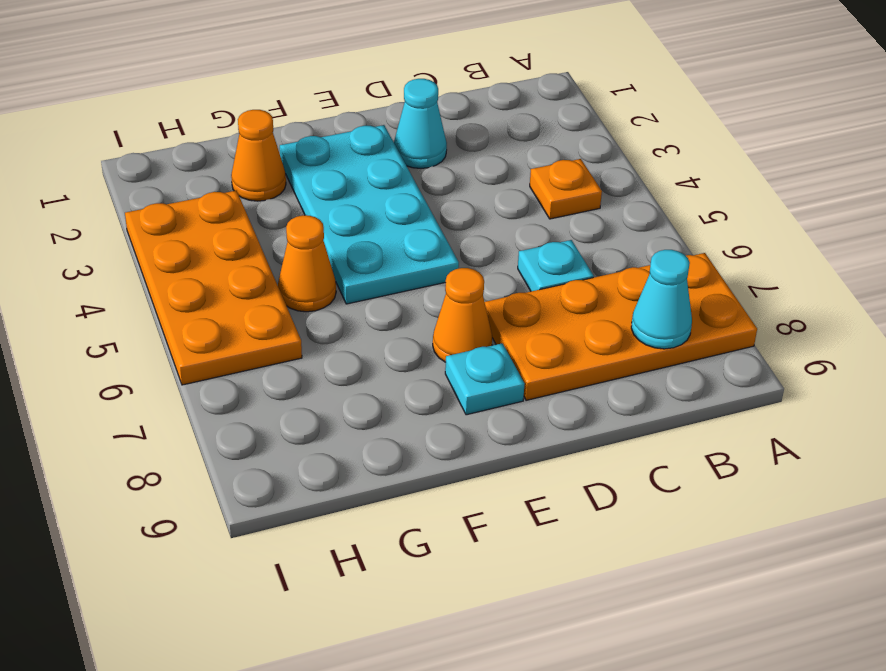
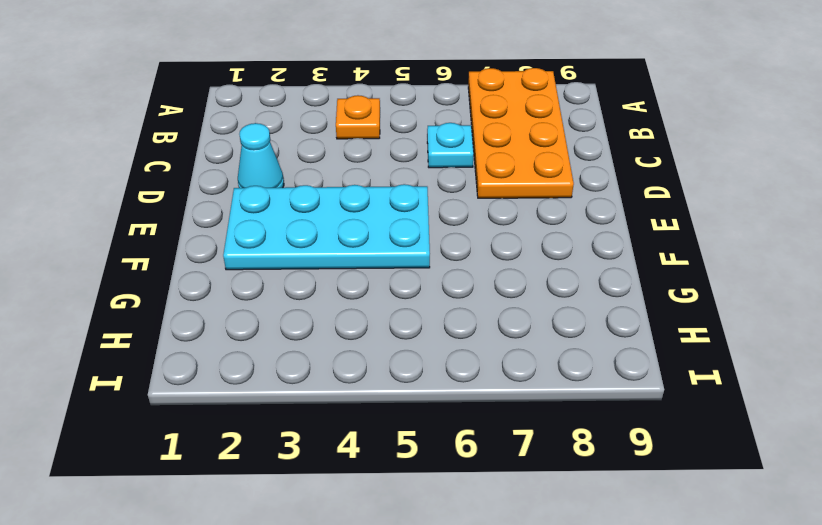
none -> orange cone E7 level 1
none -> cyan plate E8 level 1

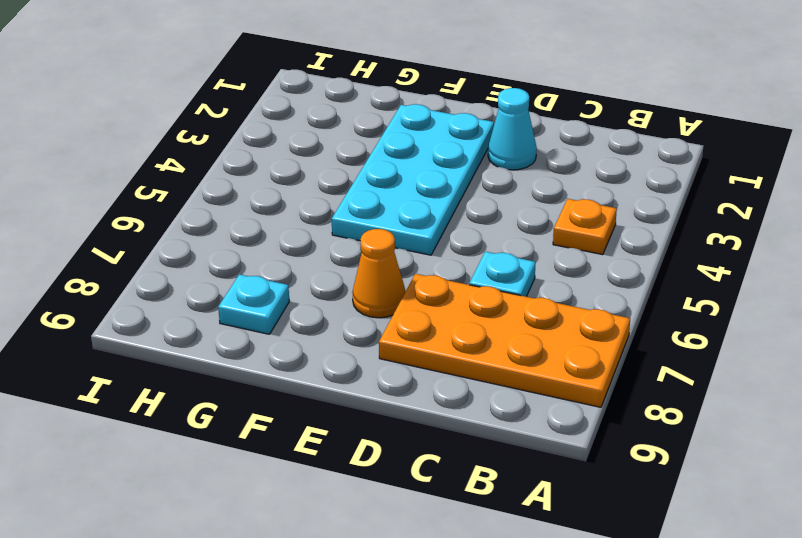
cyan plate G8 level 1 -> cyan plate E8 level 1
none -> orange cone G2 level 1
none -> orange cone G5 level 1

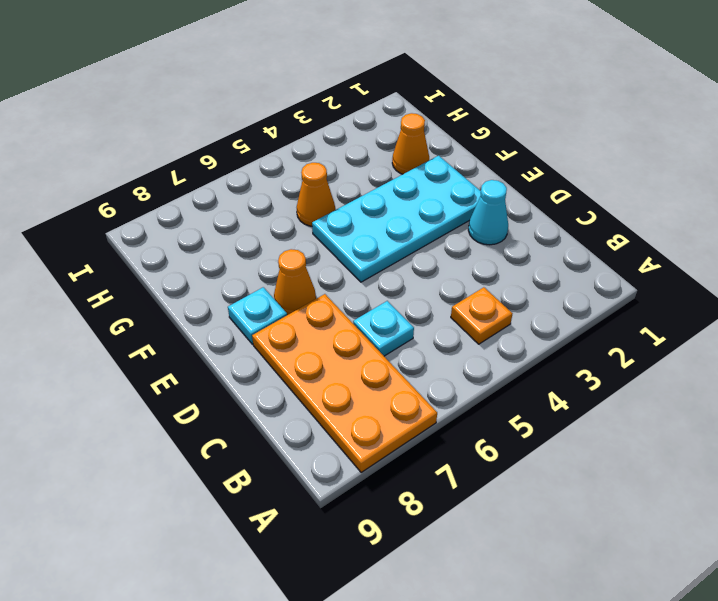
none -> orange plate H3:I6 level 1
none -> cyan cone B8 level 2

